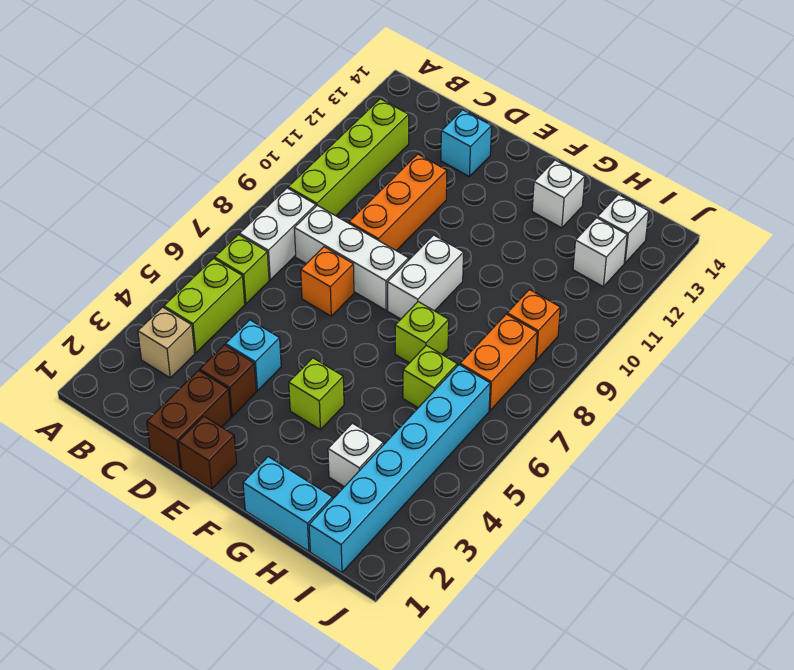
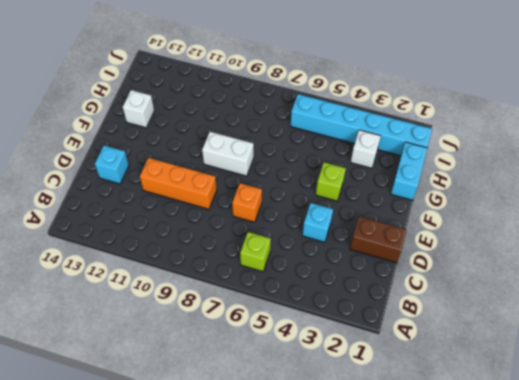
none -> tan brick B3 level 1
none -> lime brick B4:B5 level 1
none -> white brick B7:B8 level 1

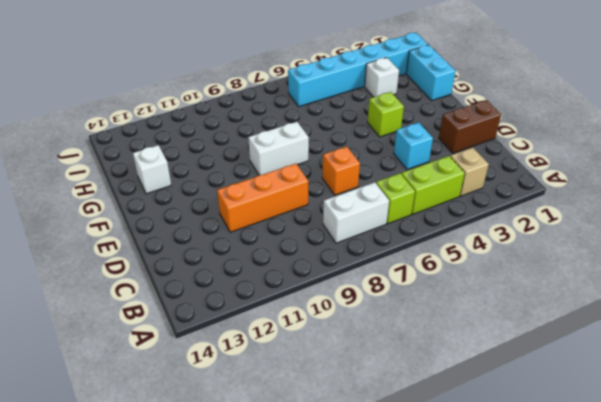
none -> lime brick B9:B12 level 1
none -> white brick C8:E8 level 1
none -> brown brick D3 level 1

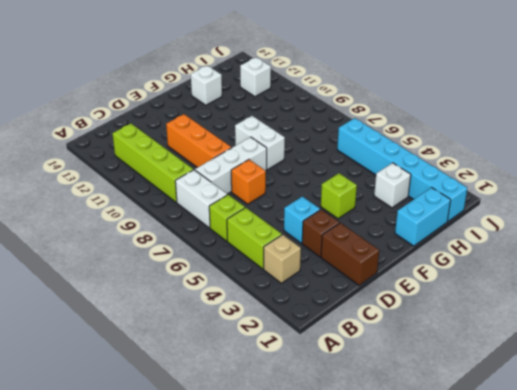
none -> cyan brick D13 level 1
none -> brown brick E1 level 1
none -> lime brick G7 level 1

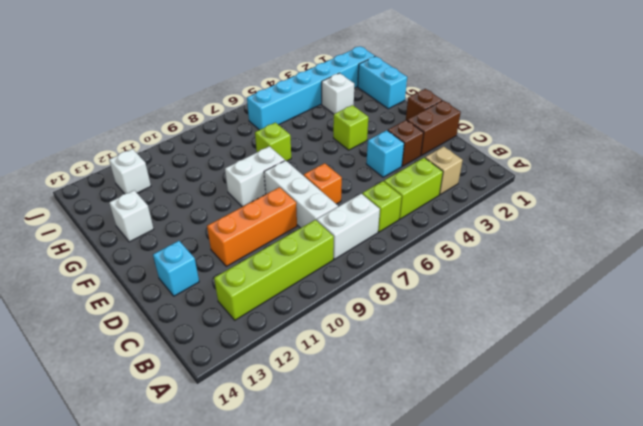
none -> lime brick H6 level 1
none -> orange brick I7:I8 level 1
none -> orange brick I9 level 1

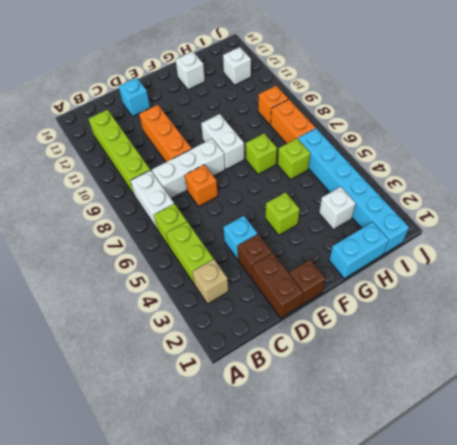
none -> white brick I13 level 1

